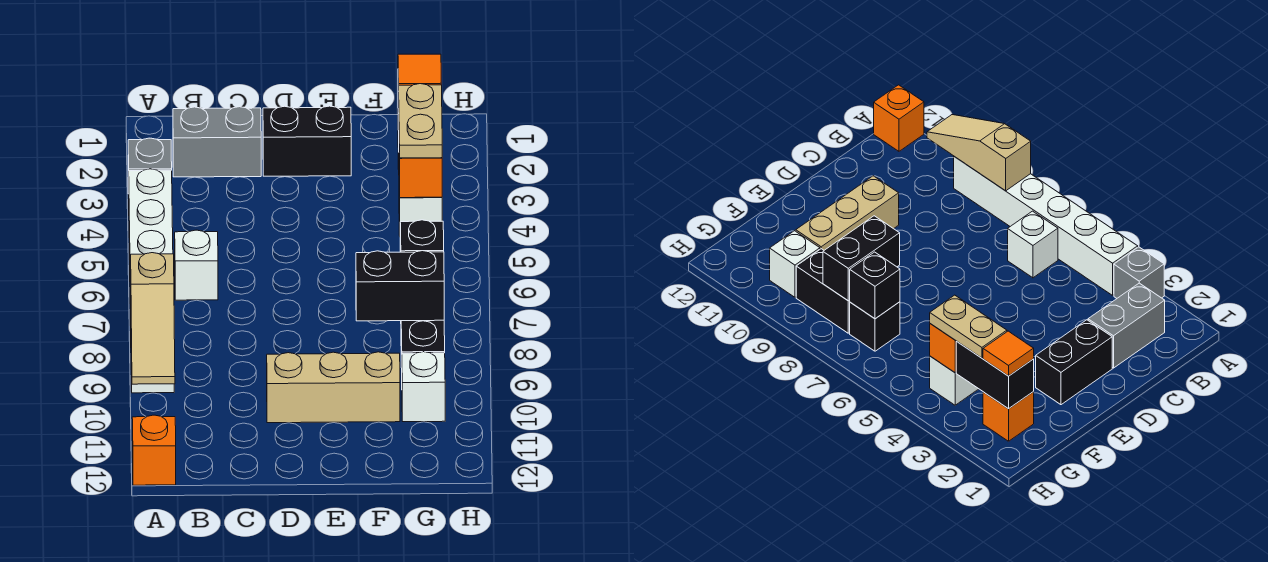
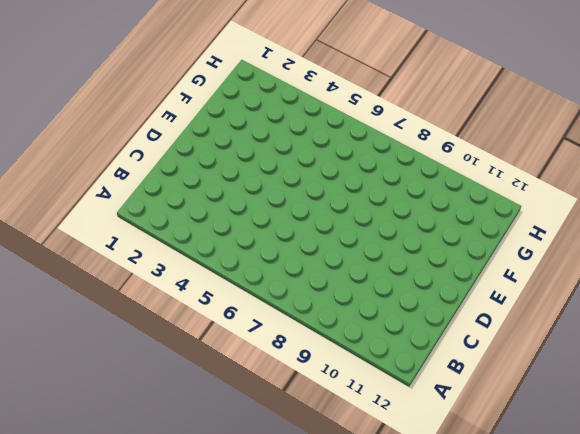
none -> grey brick A3 level 1
none -> white brick A4:A9 level 1
none -> orange brick A12 level 1

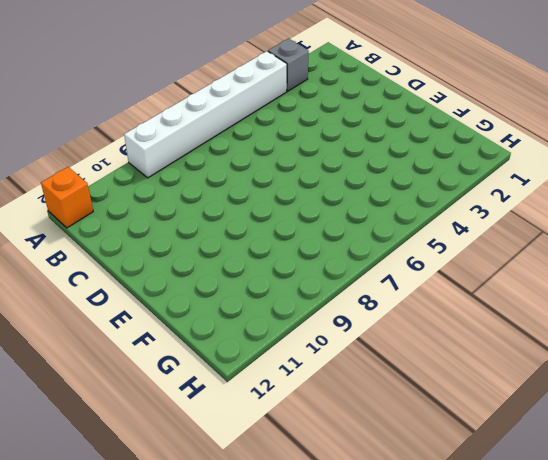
none -> grey brick B2:C2 level 1
none -> white brick B6 level 1
none -> black brick D2:E2 level 1

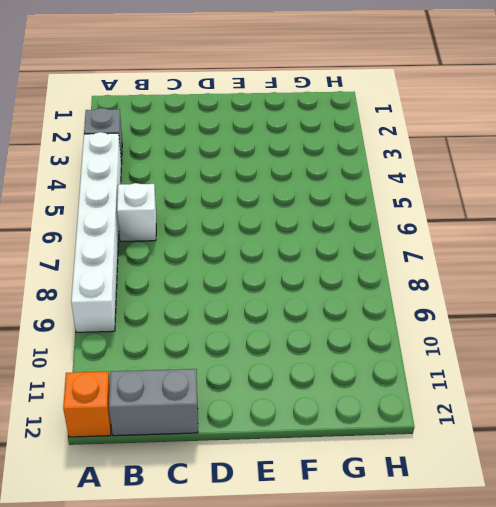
grey brick B12:C12 level 1 -> grey brick B2:C2 level 1
none -> black brick D2:E2 level 1
none -> tan brick D10:F10 level 1
none -> orange brick G2 level 1

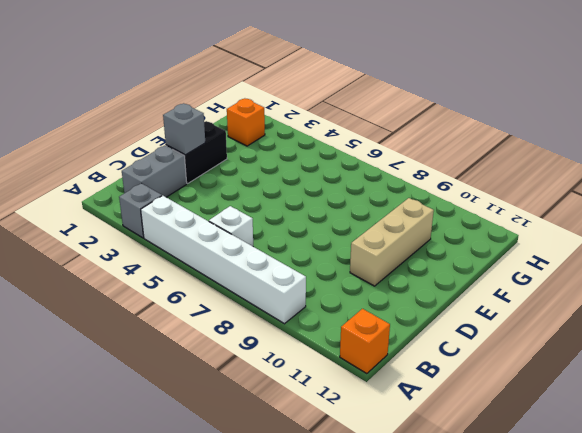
grey brick D2 level 2 -> none
none -> white brick G4 level 1
none -> black brick G7 level 1
none -> black brick G8:G9 level 1

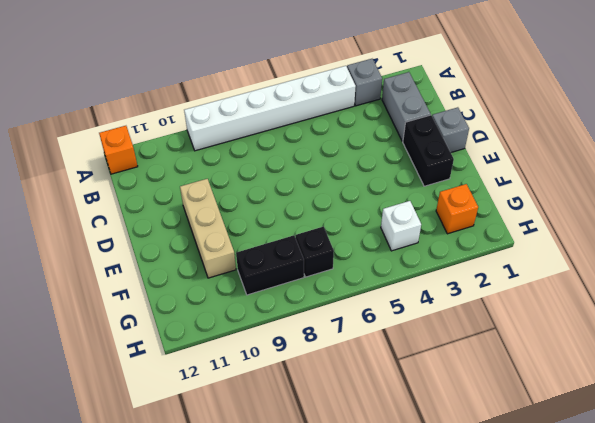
grey brick D1 level 1 -> none
none -> white brick B6 level 1
none -> white brick G10 level 1
none -> tan slope A8:A10 level 2 top 8

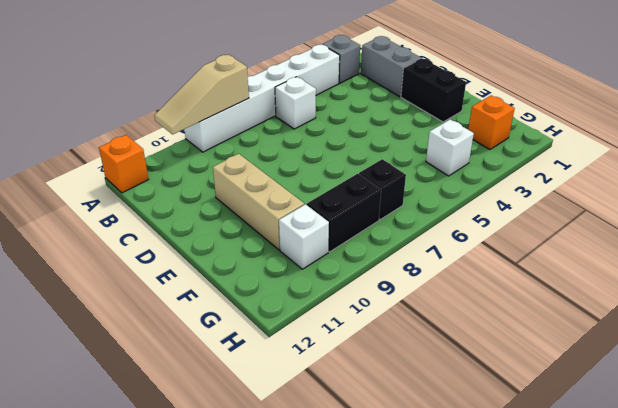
none -> black brick F8:G8 level 2
none -> black brick G2:G3 level 2
none -> orange brick G4 level 2

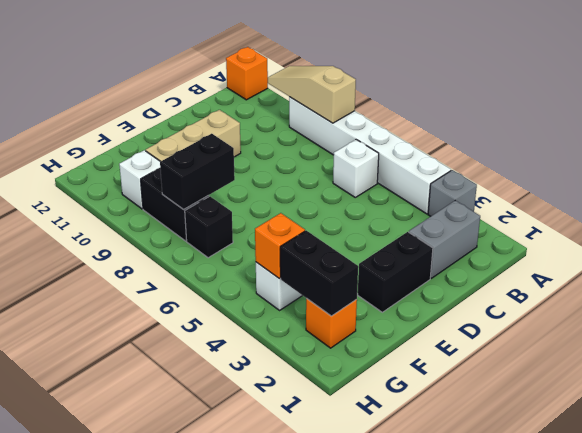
none -> black brick G7 level 2
none -> orange tile G2 level 3
none -> tan plate G3:G4 level 3

